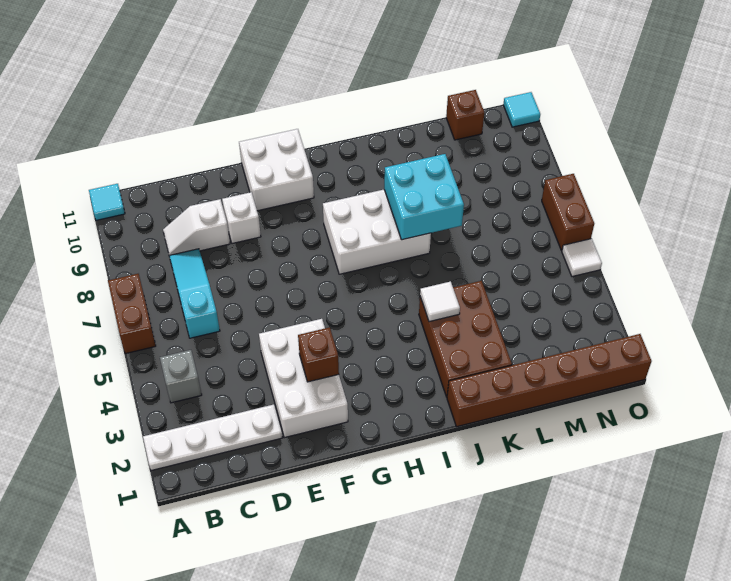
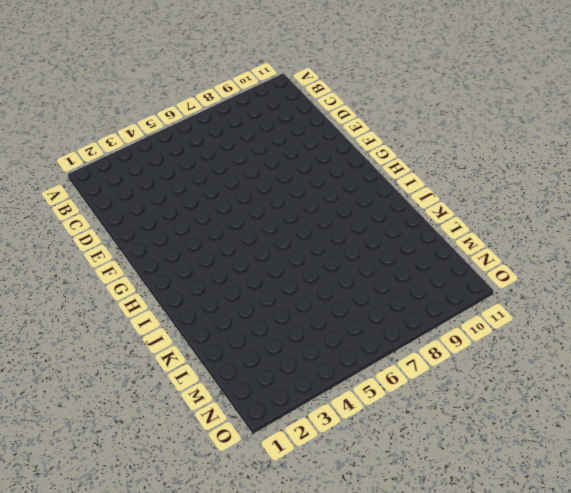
none -> white plate A2:D2 level 1
none -> brown brick A6:A7 level 1
none -> cyan tile A11 level 1

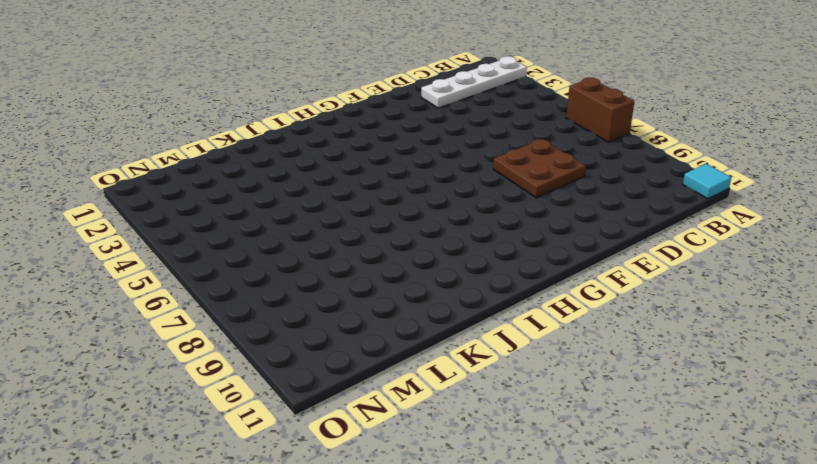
brown plate D7:E8 level 1 -> none
none -> grey brick B4 level 1
none -> cyan slope C6:C8 level 1 top 6
none -> white slope C9:D9 level 1 top D

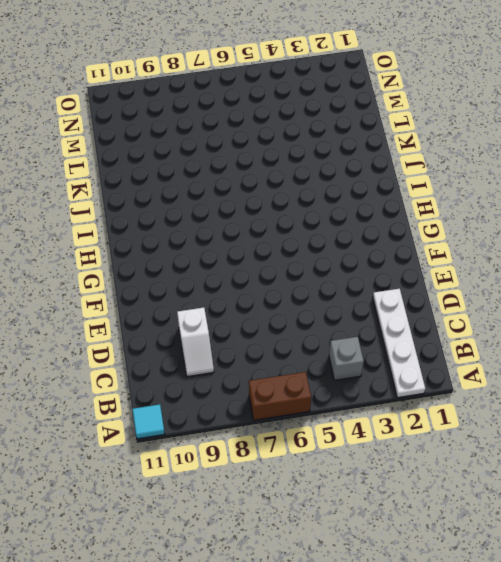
none -> cyan slope C6:C8 level 1 top 6
none -> white brick E2:F4 level 1
none -> white brick E9 level 1

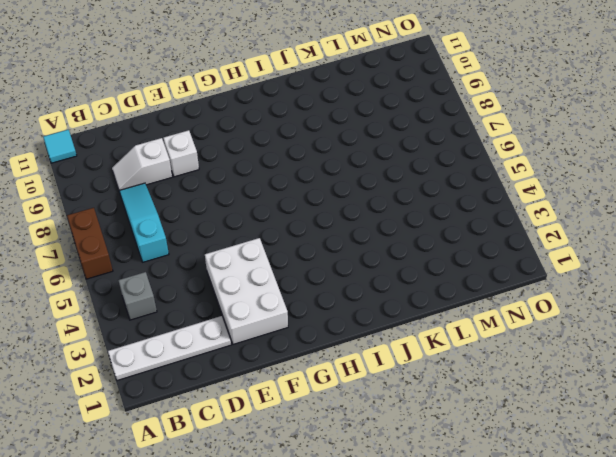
none -> white brick F10:G11 level 1
none -> white brick H7:J8 level 1
none -> brown brick J1:O1 level 1

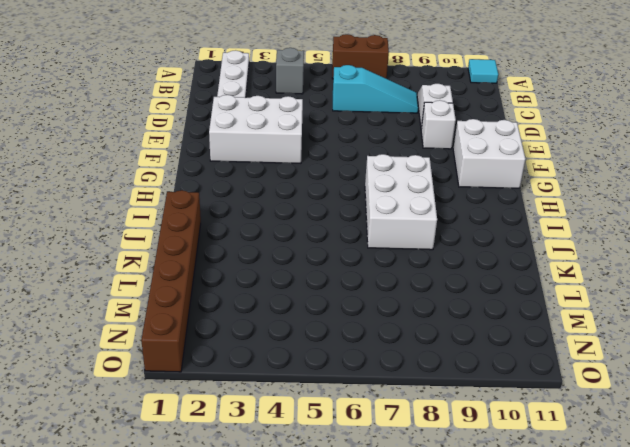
none -> brown brick J2:K4 level 1
none -> brown brick M11 level 1
none -> white tile O5 level 1

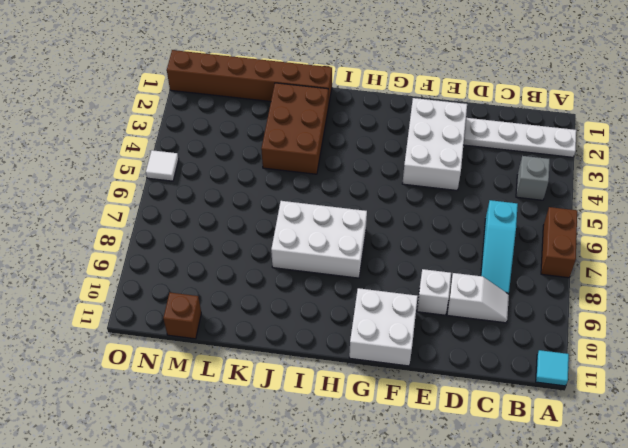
none -> brown brick O6:O7 level 1
none -> cyan tile O11 level 1
none -> brown brick F3 level 2

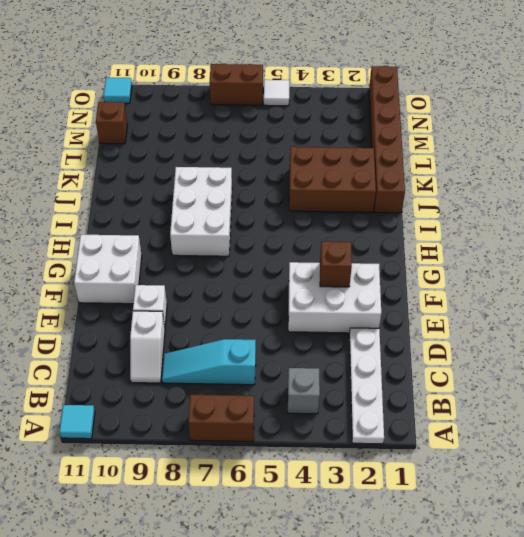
none -> white tile J4 level 2
none -> cyan brick J7:K8 level 2

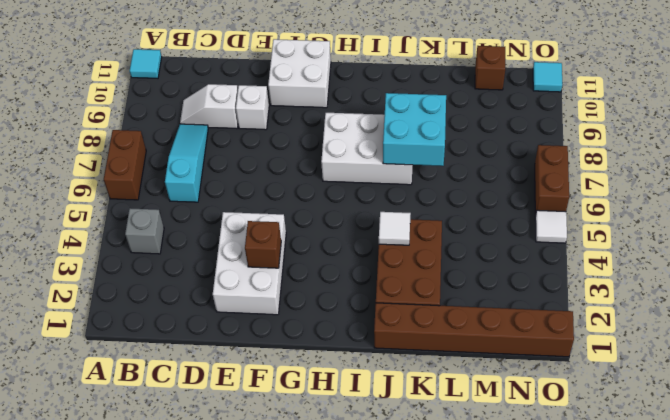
none -> white plate A2:D2 level 1

